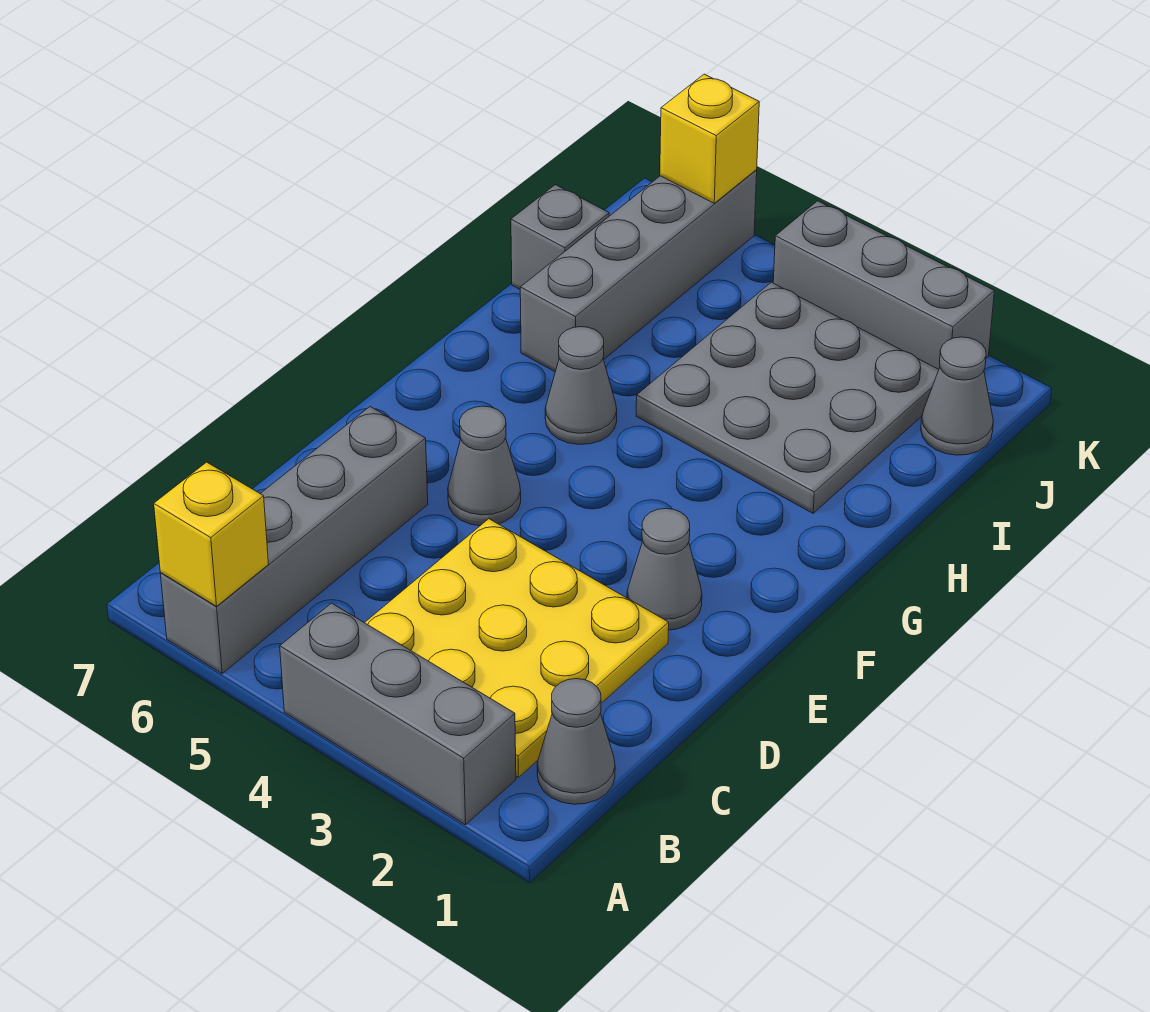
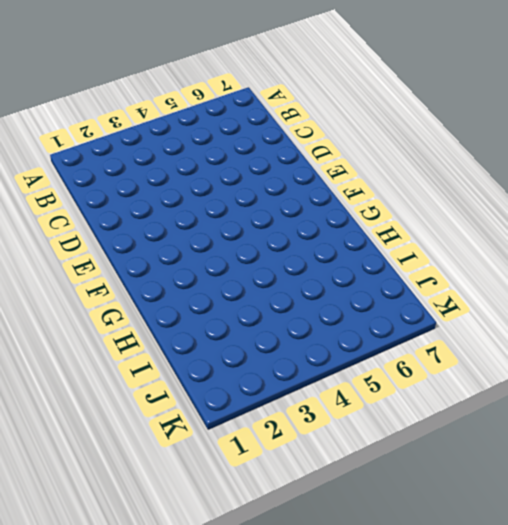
none -> grey brick A2:A4 level 1
none -> grey brick A6:D6 level 1
none -> grey cone B1 level 1

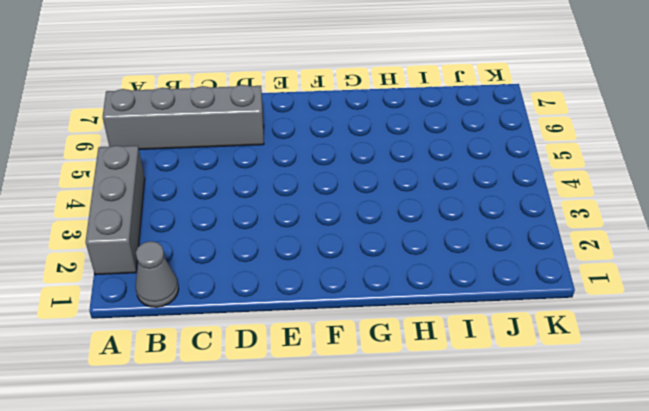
none -> yellow plate B2:D4 level 1
none -> grey cone E2 level 1
none -> grey cone E5 level 1

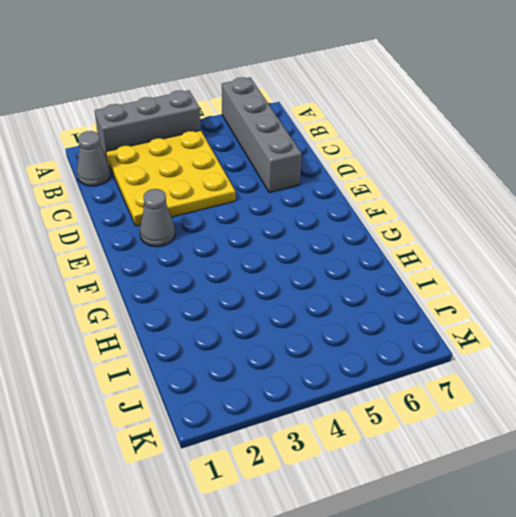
none -> grey cone E5 level 1
none -> grey cone G5 level 1
none -> grey plate H2:J4 level 1

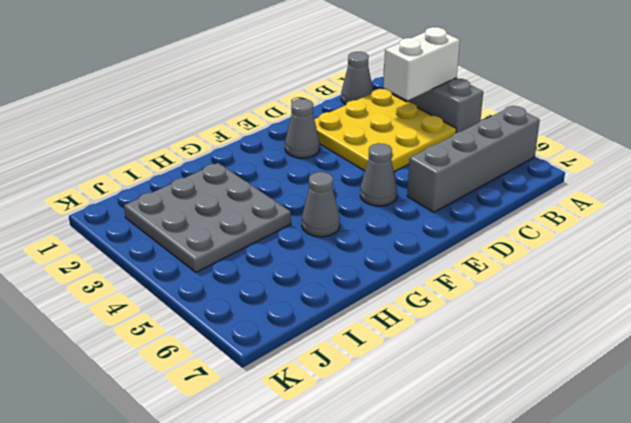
white brick A3:B3 level 2 -> none
none -> grey brick H6:K6 level 1
none -> grey brick I7 level 1
none -> grey cone J1 level 1

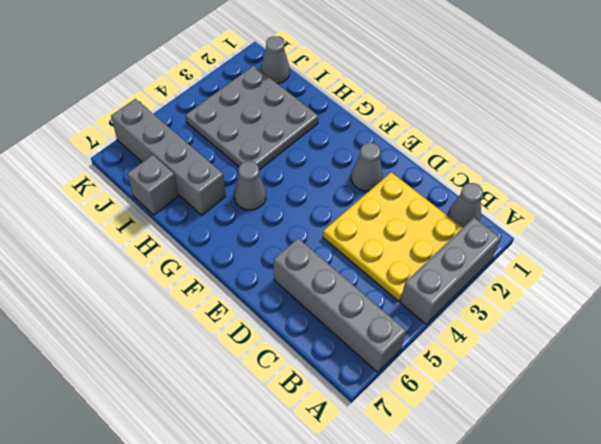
none -> grey cone E5 level 1
none -> grey brick K2:K4 level 1
none -> yellow brick A6 level 2

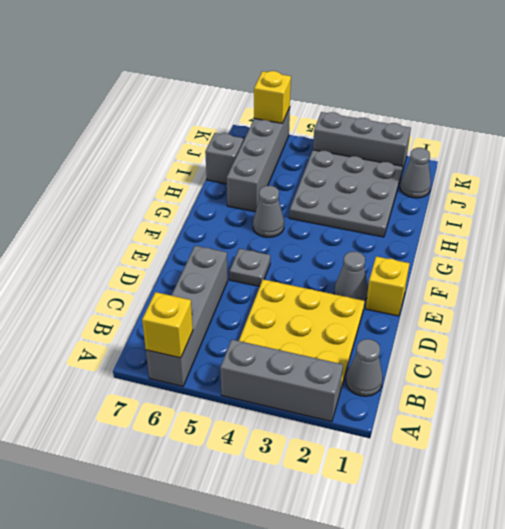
yellow brick E1 level 1 -> none
grey plate E5 level 1 -> grey cone E5 level 1

